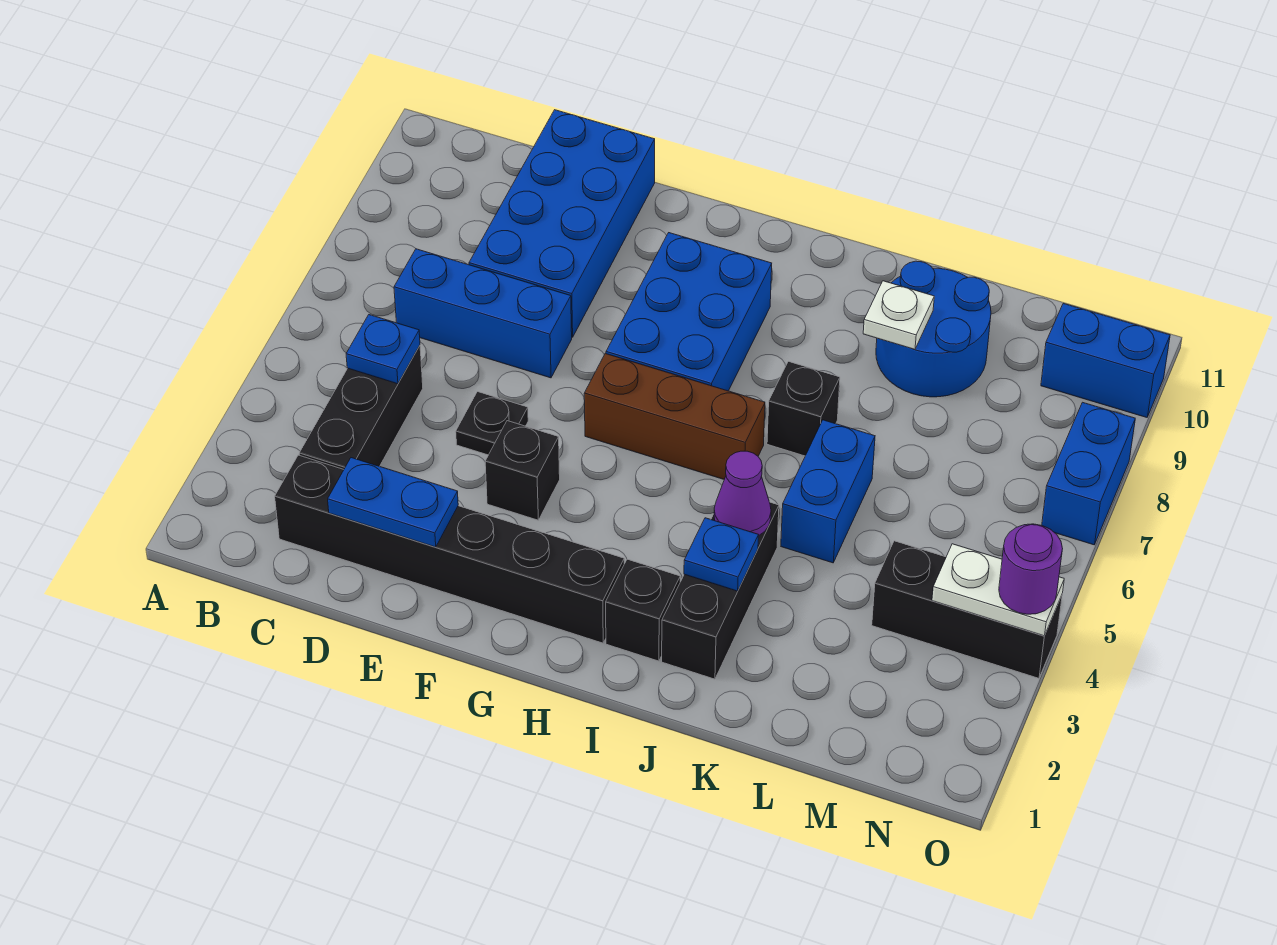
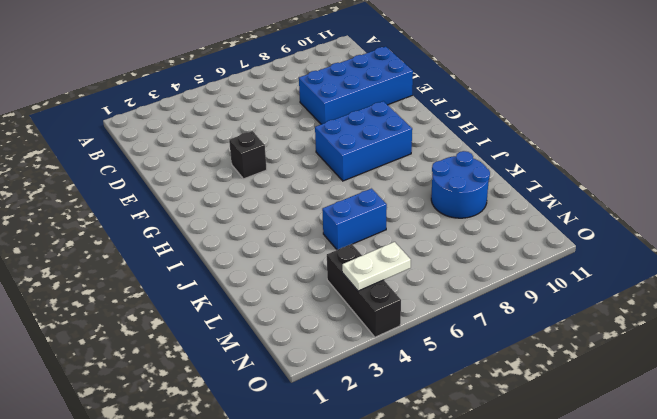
white plate N4:N5 level 2 -> white plate N4:O4 level 2
none -> black brick C2:H2 level 1
none -> black brick C3:C5 level 1
none -> blue brick C7:E7 level 1

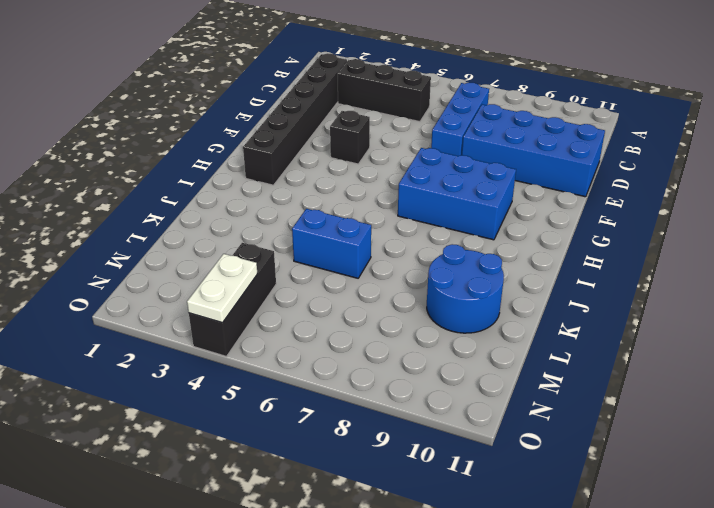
none -> black plate E5 level 1
none -> brown brick G6:I6 level 1
none -> black brick I2 level 1

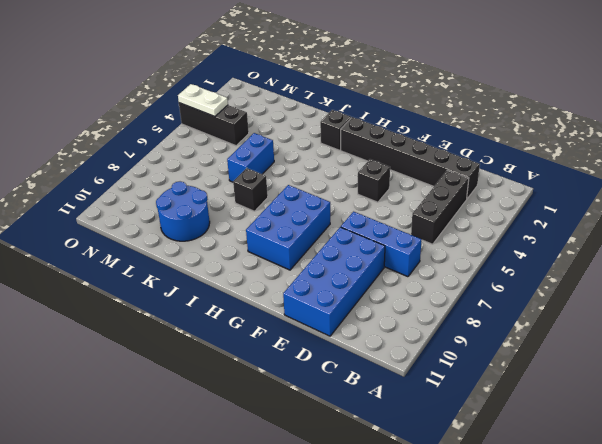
none -> black plate E5 level 1
none -> brown brick G6:I6 level 1
none -> black brick J2:J4 level 1

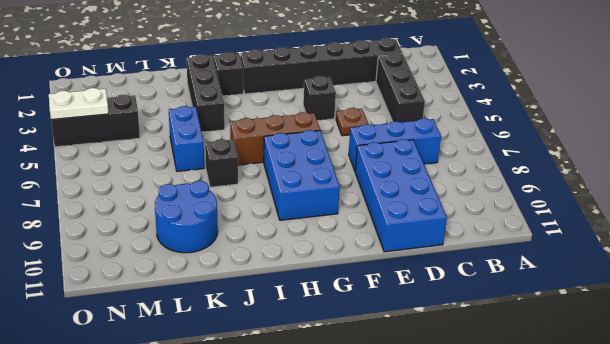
brown plate E5 level 1 -> black plate E5 level 1
none -> blue brick N10:O10 level 1
none -> blue brick O7:O8 level 1
none -> blue plate C5 level 2

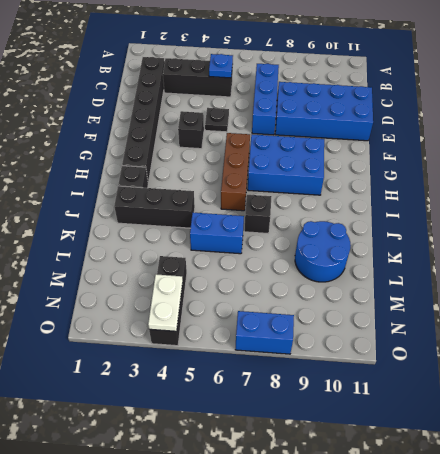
none -> blue brick N10:O10 level 1
none -> blue plate D2:E2 level 2
none -> blue plate J3 level 2

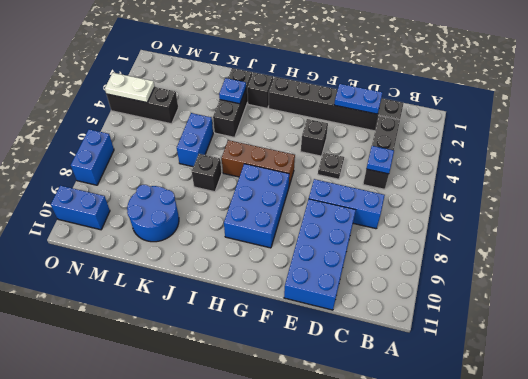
none -> purple cone J4 level 2
none -> white plate K9 level 2
none -> purple round brick O4 level 3

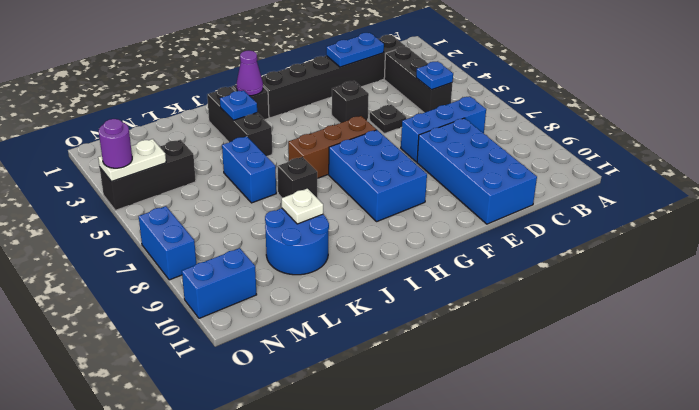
purple cone I2 level 2 -> purple cone J4 level 2

